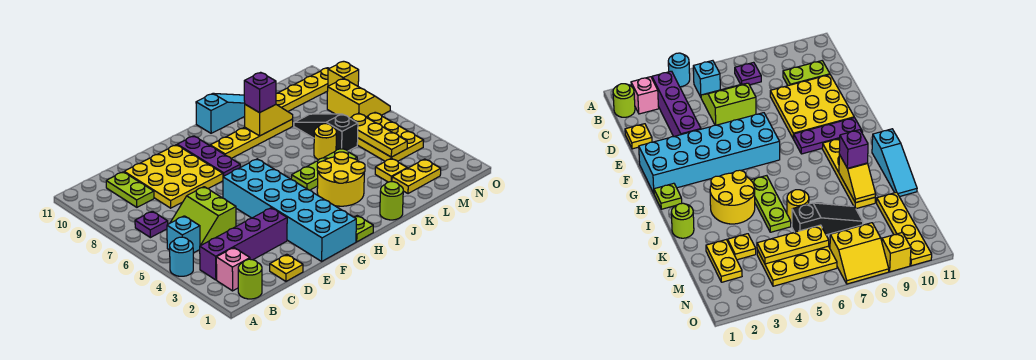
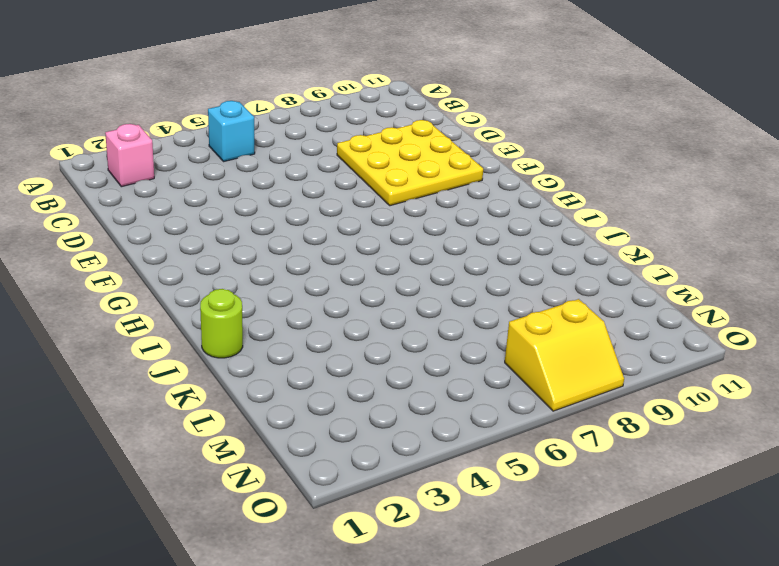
none -> cyan round brick A4 level 1
none -> lime round brick B1 level 1
none -> purple brick B3:E3 level 1

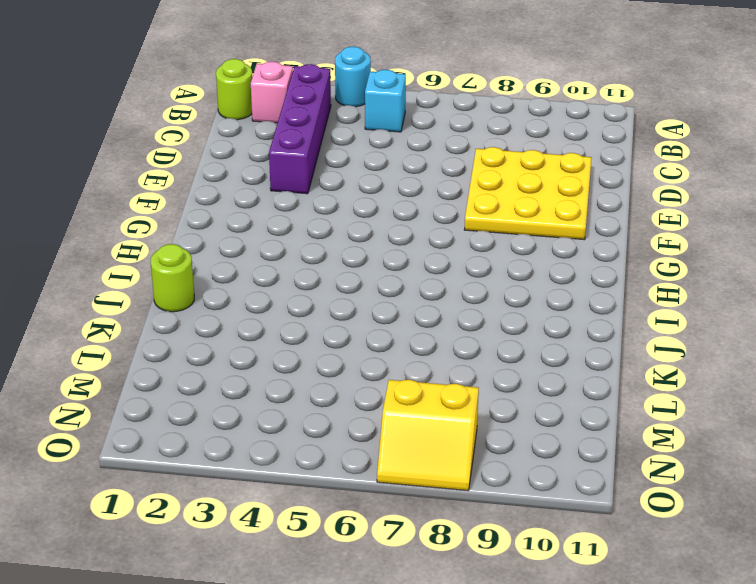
none -> purple plate B7 level 1
none -> lime slope C5:D6 level 1 top D
none -> lime plate C9:C10 level 1

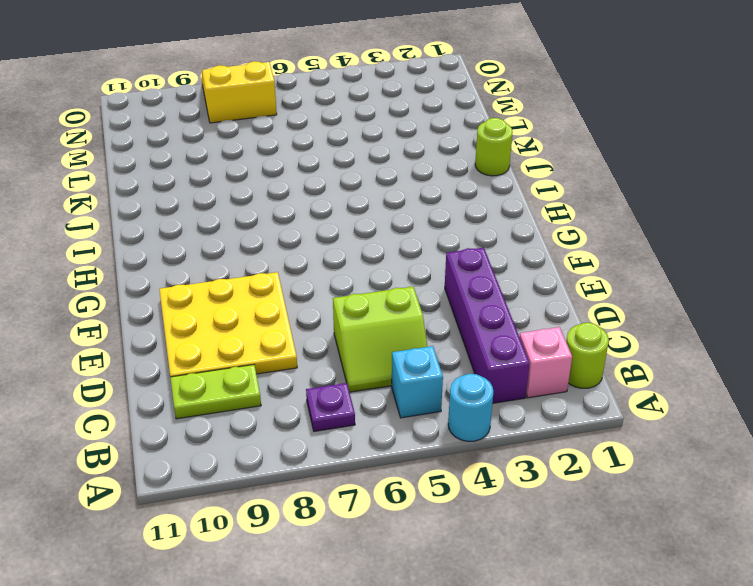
none -> yellow plate D1 level 1
none -> cyan brick F1:G6 level 1
none -> purple plate G8:G10 level 1

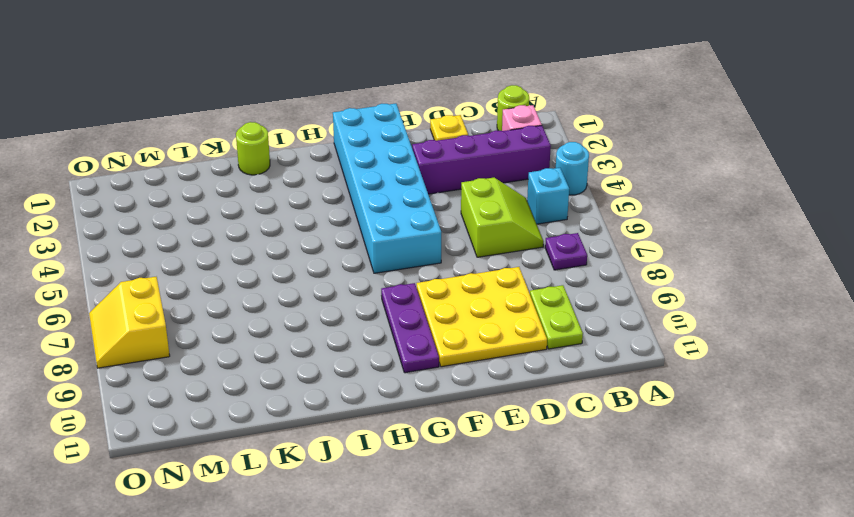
none -> lime plate H1 level 1
none -> yellow plate H9:K9 level 1
none -> yellow round brick I3:J4 level 1

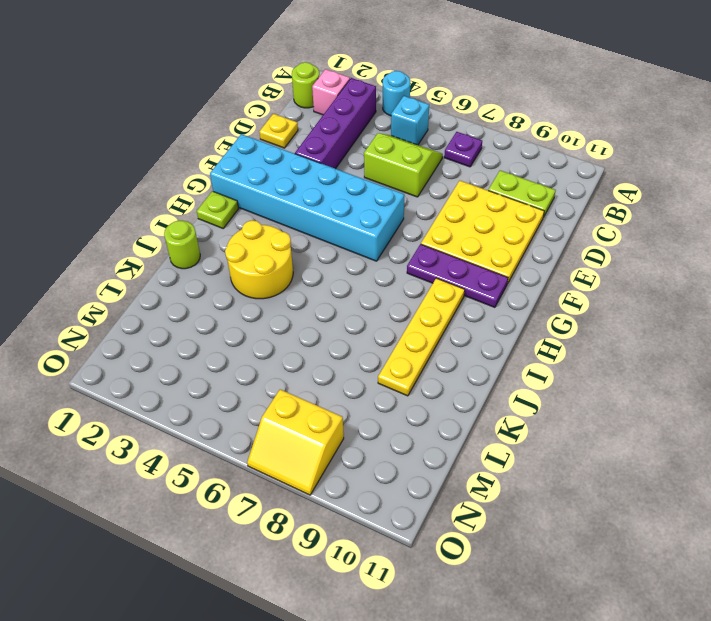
none -> lime plate I5:K5 level 1
none -> cyan slope I11:K11 level 1 top I
none -> yellow round brick K6 level 1

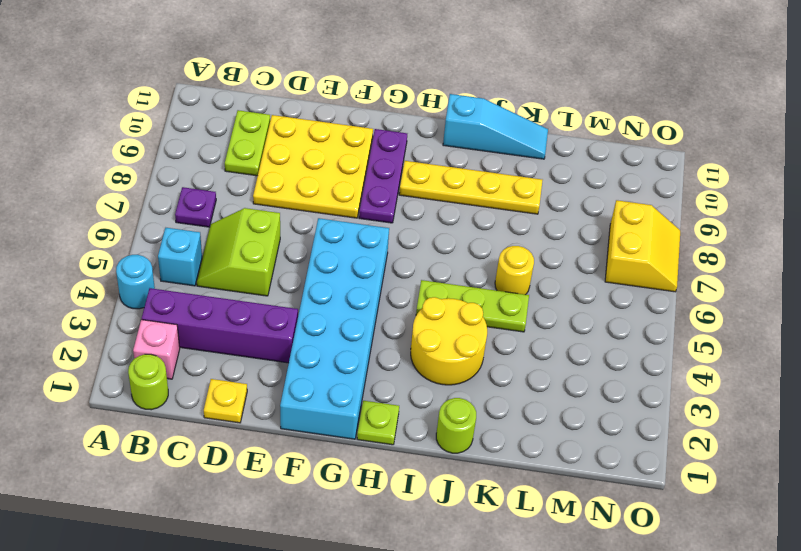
none -> yellow plate L2:M2 level 1
none -> yellow plate L3 level 1
none -> black slope L6:L8 level 1 top 6

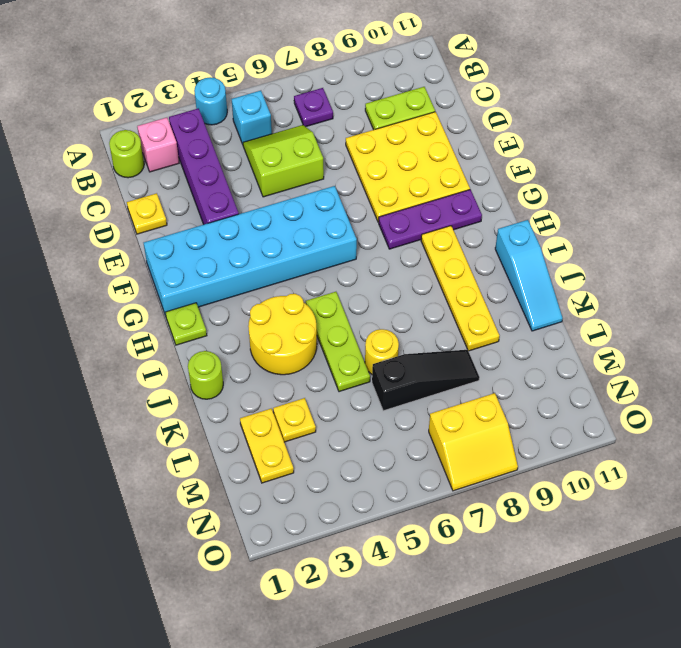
none -> yellow plate L10:O10 level 1
none -> yellow plate M4:N6 level 1
none -> yellow brick O9 level 1

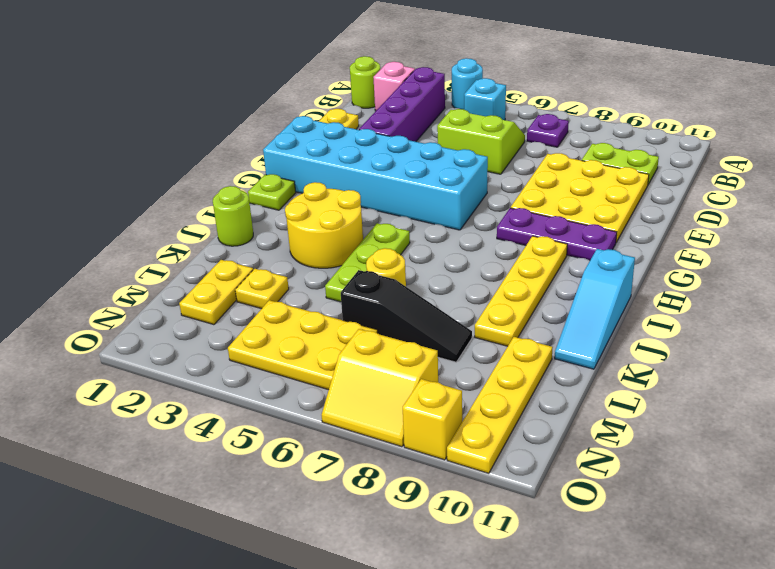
none -> yellow slope J9:K9 level 2 top J
none -> yellow plate M4:M6 level 2
none -> purple brick J9 level 3

